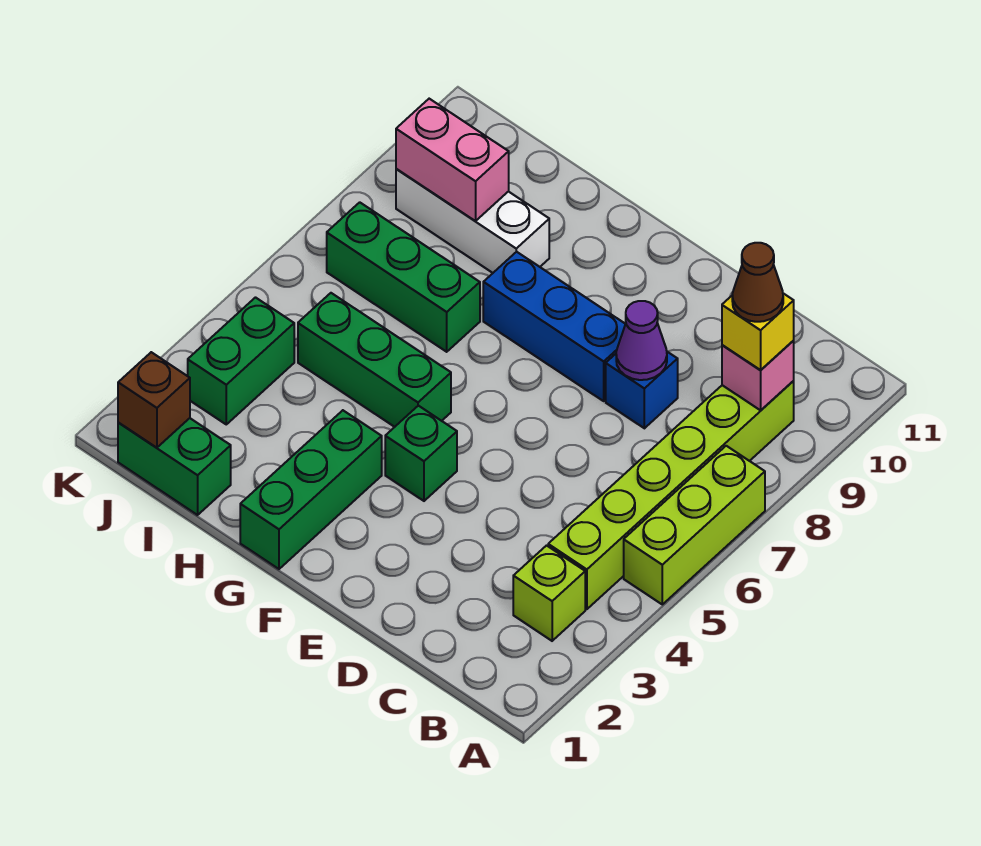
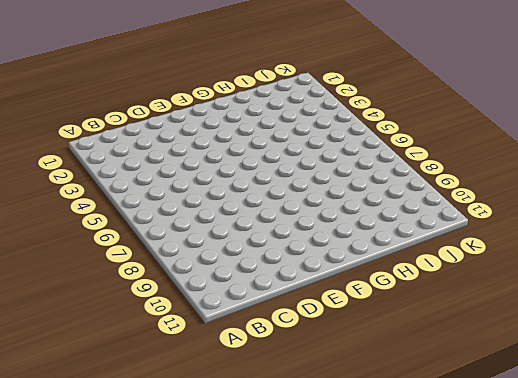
none -> lime brick A5:A7 level 1
none -> lime brick B3 level 1
none -> lime brick B4:B9 level 1

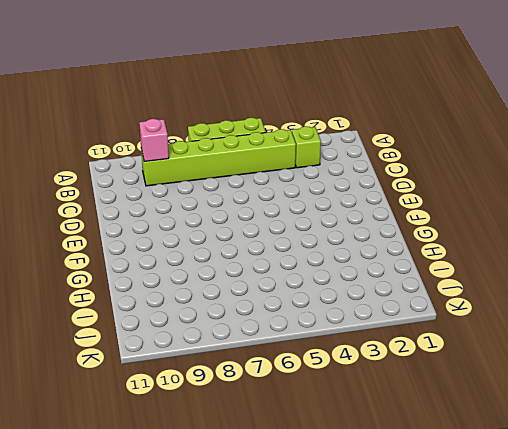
none -> blue brick D8 level 1
none -> blue brick E8:G8 level 1
none -> green brick F4 level 1

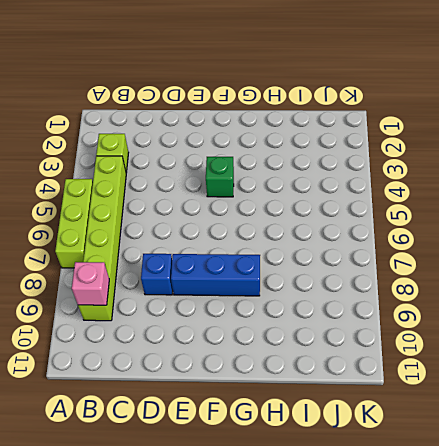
none -> green brick G1:G3 level 1
none -> green brick G5:I5 level 1
none -> green brick H7:J7 level 1

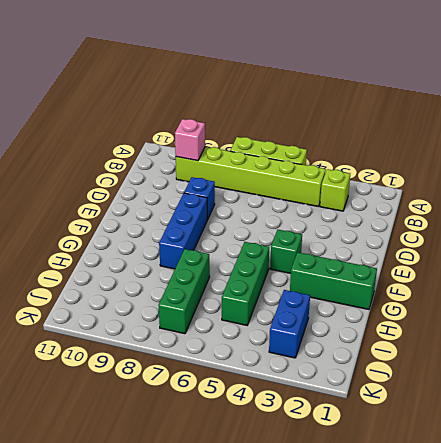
blue brick I3:J3 level 1 -> green brick J3:J4 level 1
none -> white brick H9:J9 level 1
none -> green brick I1:J1 level 1
none -> purple cone D8 level 2

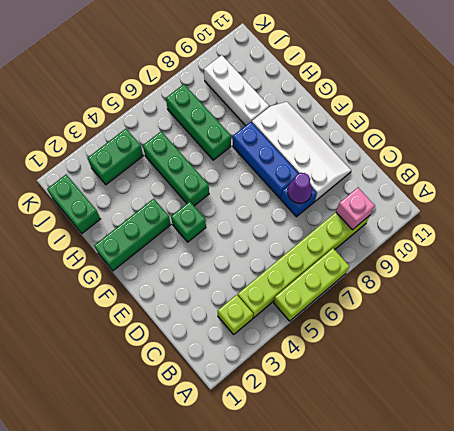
white slope D9:G10 level 1 top 9 -> none
none -> pink brick I9:J9 level 2
none -> brown brick J1 level 2
none -> yellow brick B9 level 3

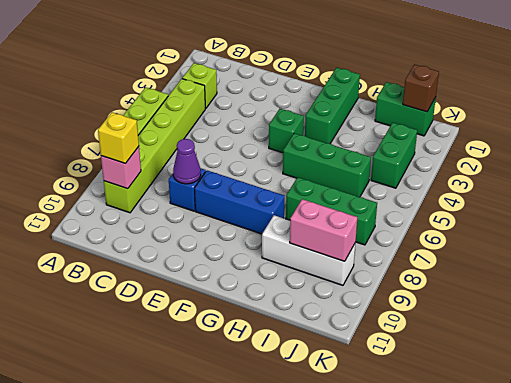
none -> brown cone B9 level 4

